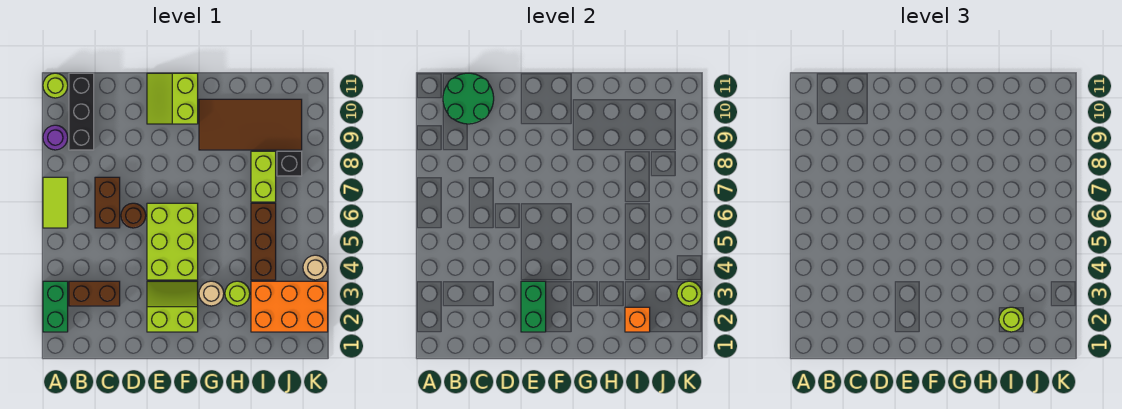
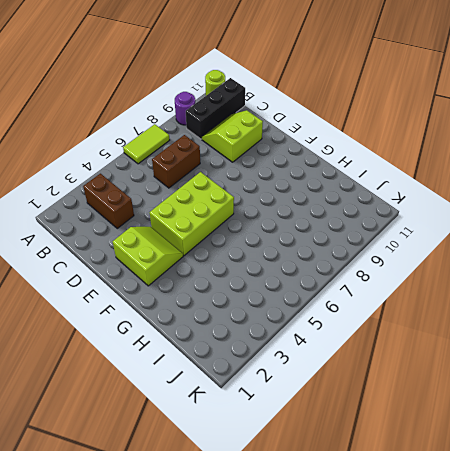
lime slope C9:D10 level 1 top D -> lime slope E10:F11 level 1 top F
none -> green brick A2:A3 level 1
none -> brown round brick D6 level 1
none -> tan round brick G3 level 1

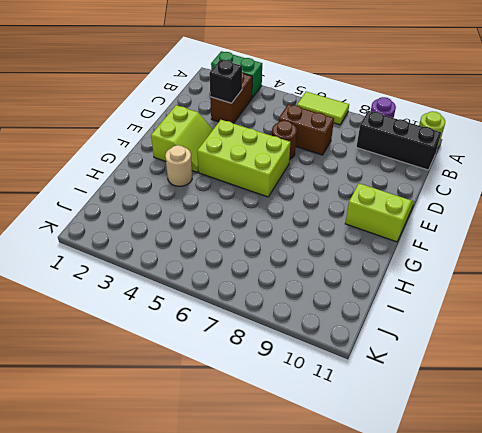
black brick C3 level 2 -> black brick J8 level 1
none -> brown tile G9:J10 level 1
none -> lime round brick H3 level 1
none -> orange brick I2:K3 level 1

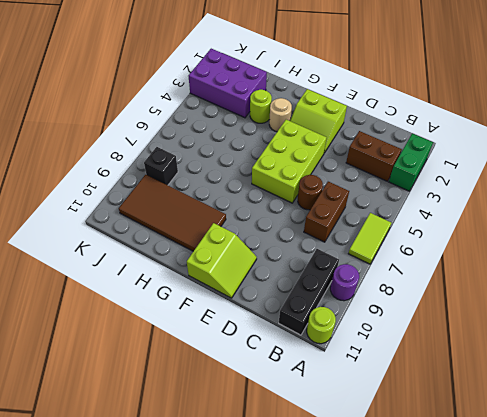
purple brick I2:K3 level 1 -> orange brick I2:K3 level 1
none -> brown brick I4:I6 level 1
none -> lime brick I7:I8 level 1
none -> tan round brick K4 level 1

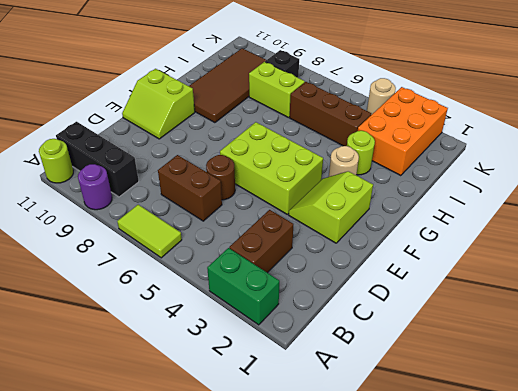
none -> green round brick B10:C11 level 2
none -> green brick E2:E3 level 2
none -> orange brick I2 level 2

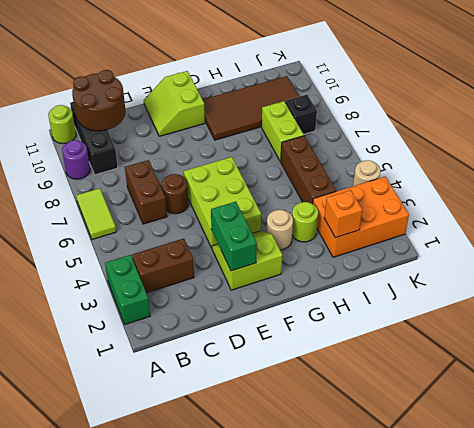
brown round brick B10:C11 level 2 -> green round brick B10:C11 level 2
none -> lime round brick K3 level 2
none -> lime round brick I2 level 3

